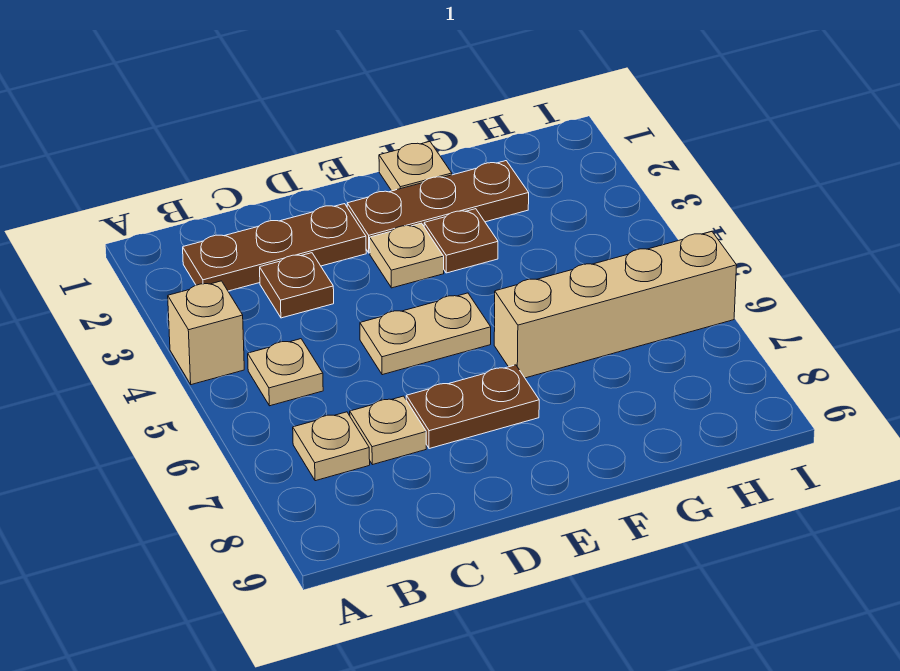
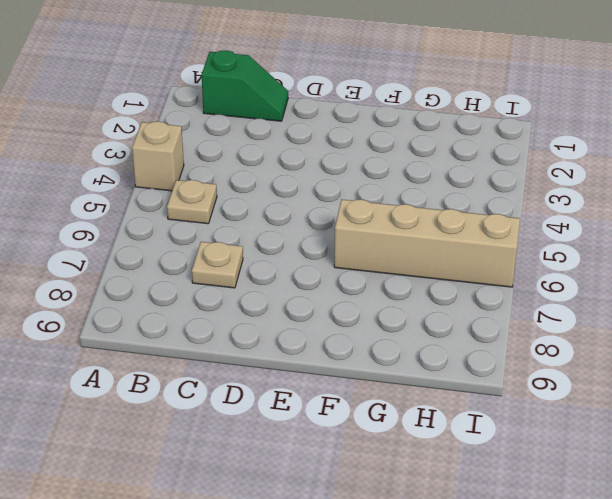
green slope B1:C1 level 1 top B -> none
none -> brown plate B2:D2 level 1
none -> tan plate B7 level 1
none -> brown plate C3 level 1

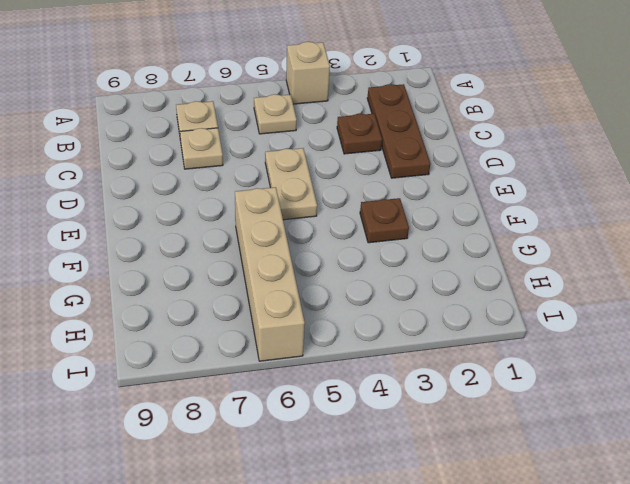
none -> brown plate D7:E7 level 1
none -> brown plate E2:G2 level 1
none -> tan plate E3 level 1

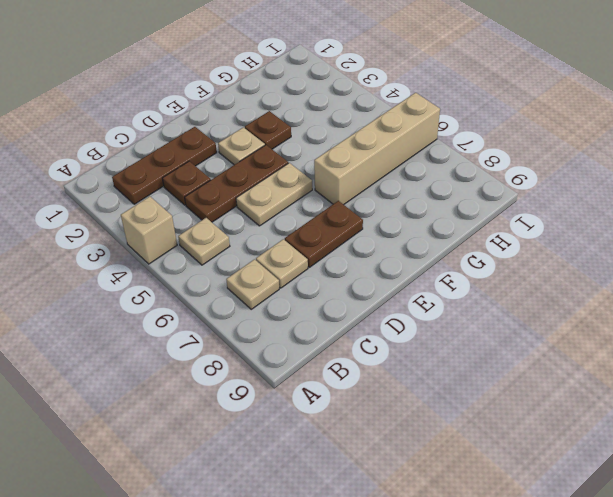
brown plate C4:E4 level 1 -> brown plate E2:G2 level 1
none -> tan plate F1 level 1

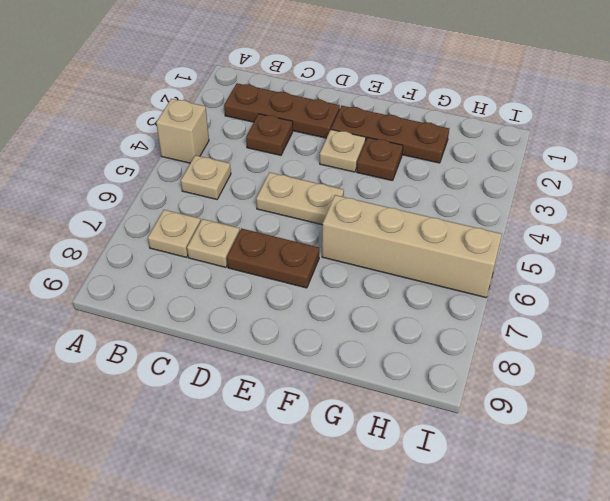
none -> tan plate F1 level 1

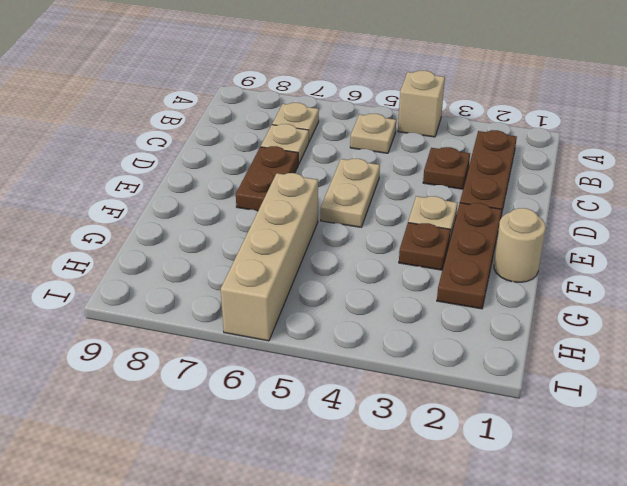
tan round brick F1 level 1 -> tan plate F1 level 1

